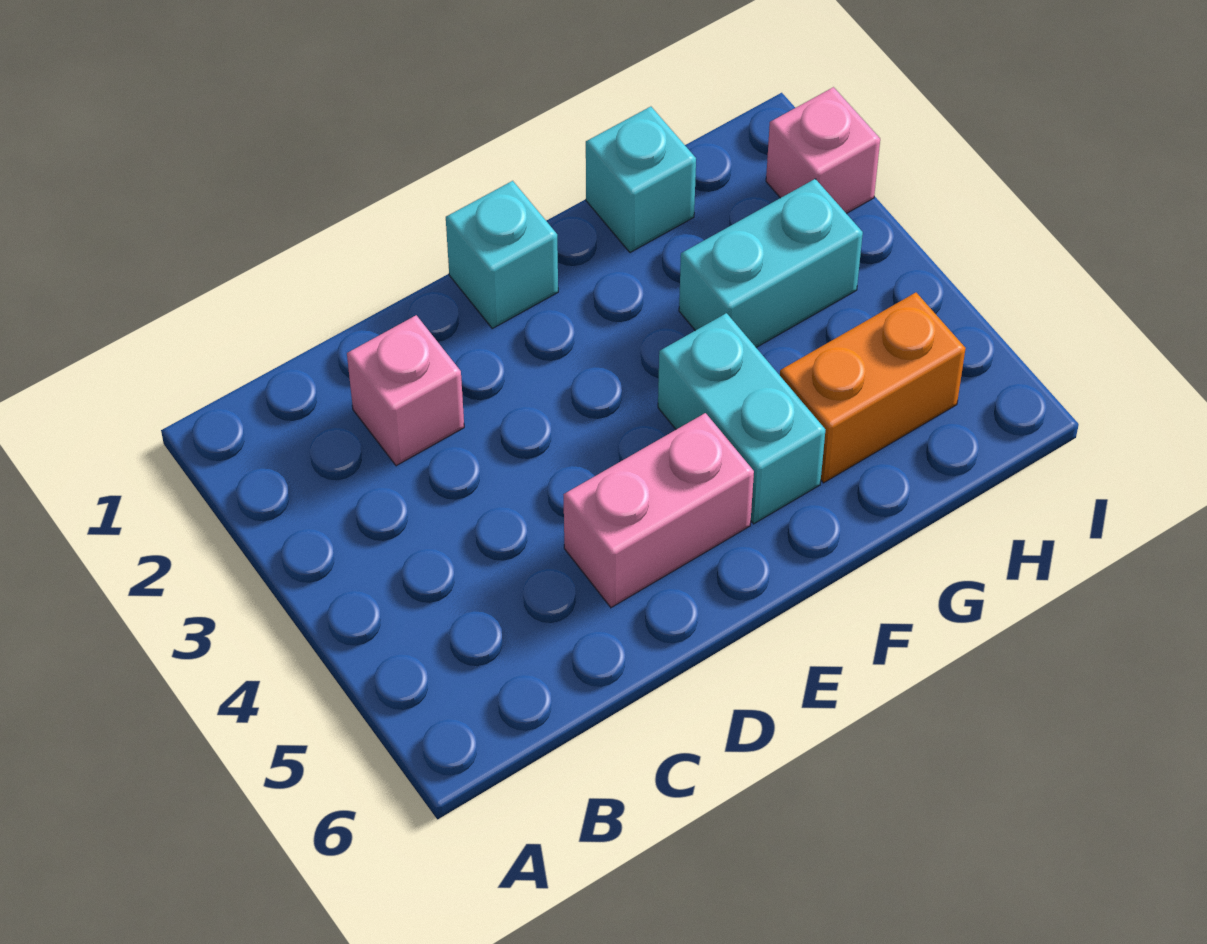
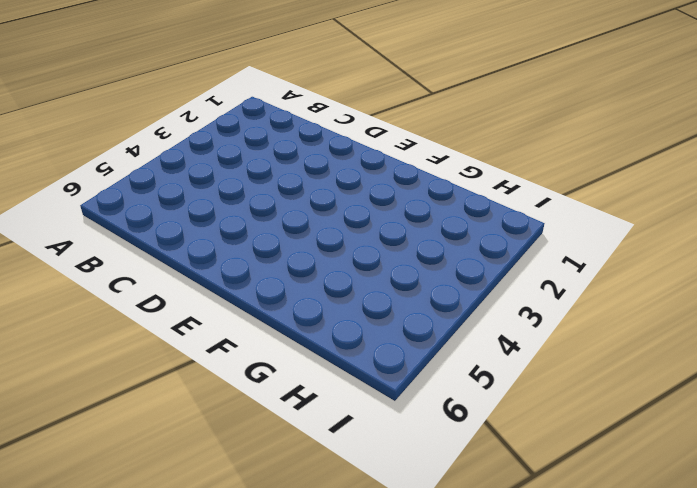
none -> pink brick C2 level 1
none -> pink brick D5:E5 level 1

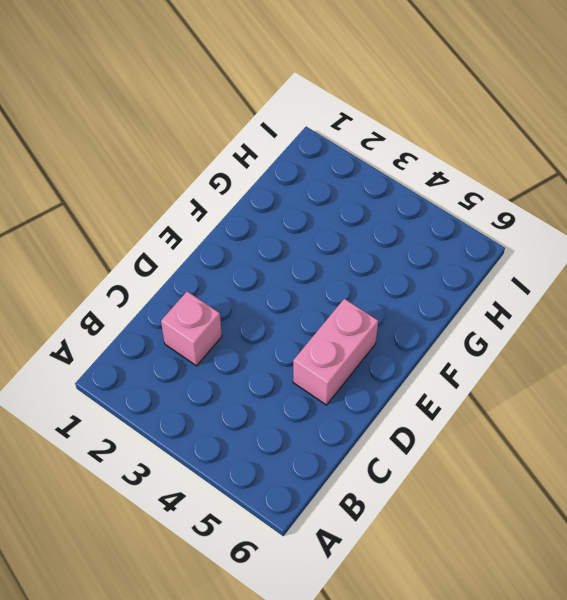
none -> cyan brick E1 level 1
none -> cyan brick F4:F5 level 1

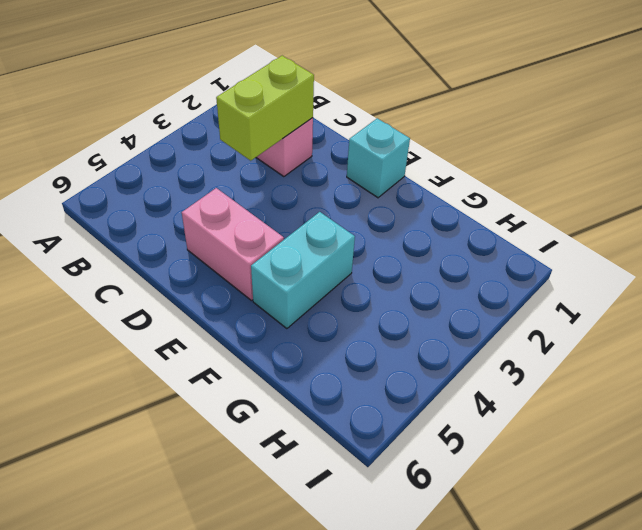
lime brick C2:C3 level 2 -> none
none -> cyan brick G1 level 1
none -> cyan brick G3:H3 level 1

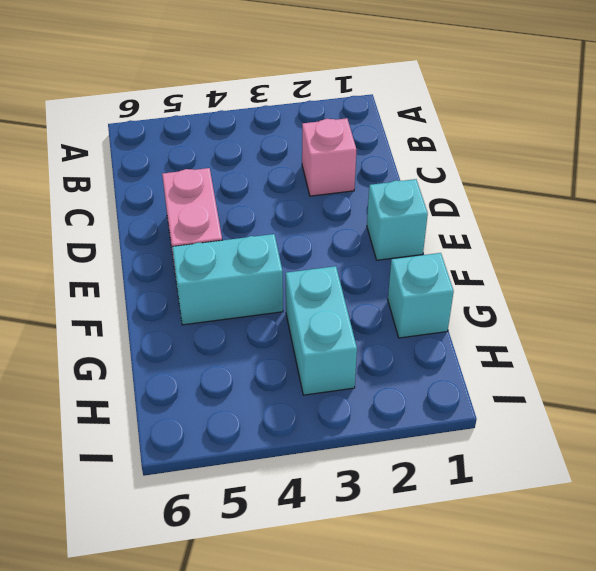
none -> orange brick G5:H5 level 1
none -> pink brick I2 level 1

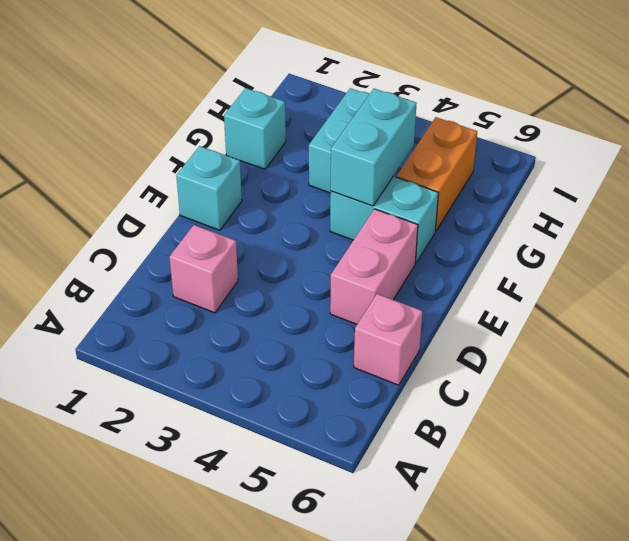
pink brick C6 level 1 -> pink brick I2 level 1
cyan brick F4:G4 level 2 -> none

